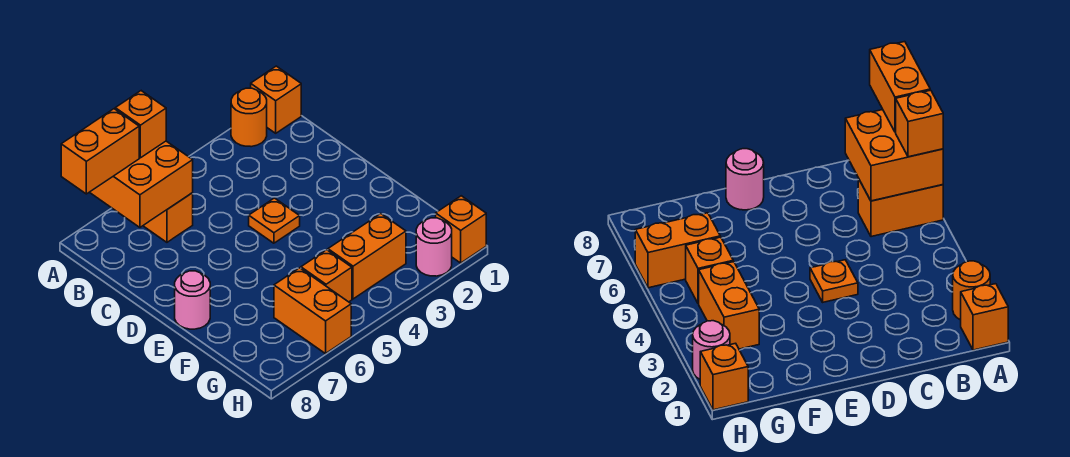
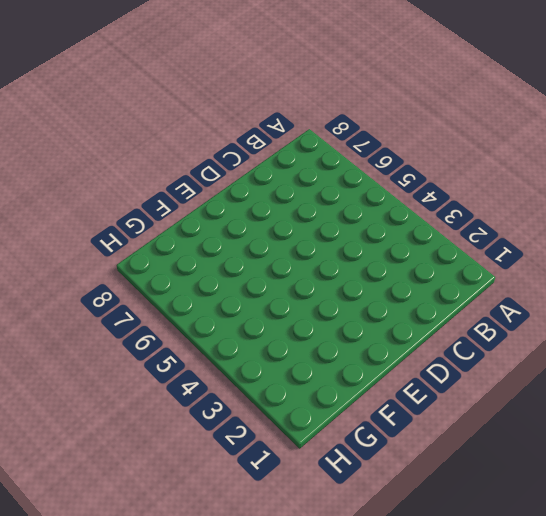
none -> orange brick A1 level 1
none -> orange round brick A2 level 1
none -> orange brick A6:B6 level 1

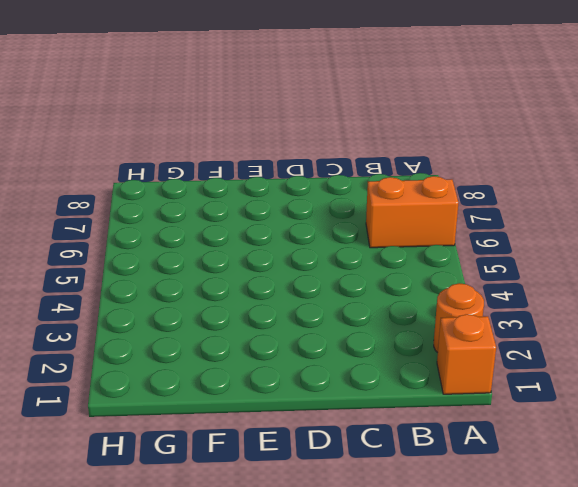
none -> orange plate D4 level 1
none -> pink round brick E8 level 1
none -> orange brick G3:G4 level 1

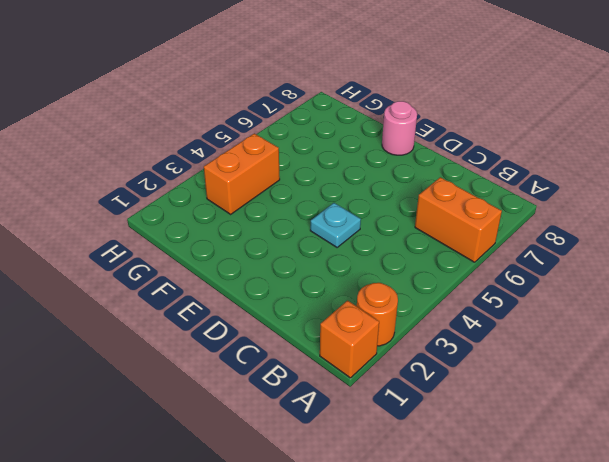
cyan plate D4 level 1 -> orange plate D4 level 1
none -> orange brick G5 level 1
none -> orange brick G6:H6 level 1
none -> orange brick H1 level 1

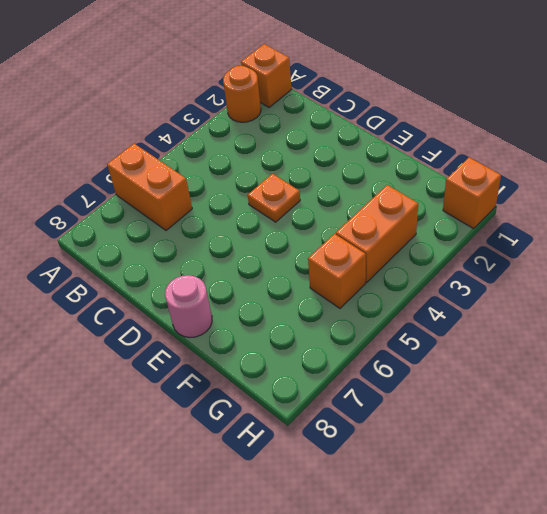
none -> orange brick G6:H6 level 1
none -> pink round brick H2 level 1
none -> orange brick A6:B7 level 2

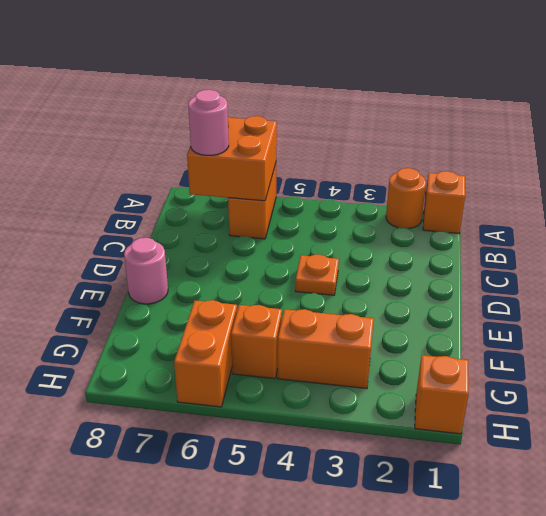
pink round brick B7 level 3 -> pink round brick H2 level 1
none -> orange brick A6 level 3
none -> orange brick A7:A8 level 3

